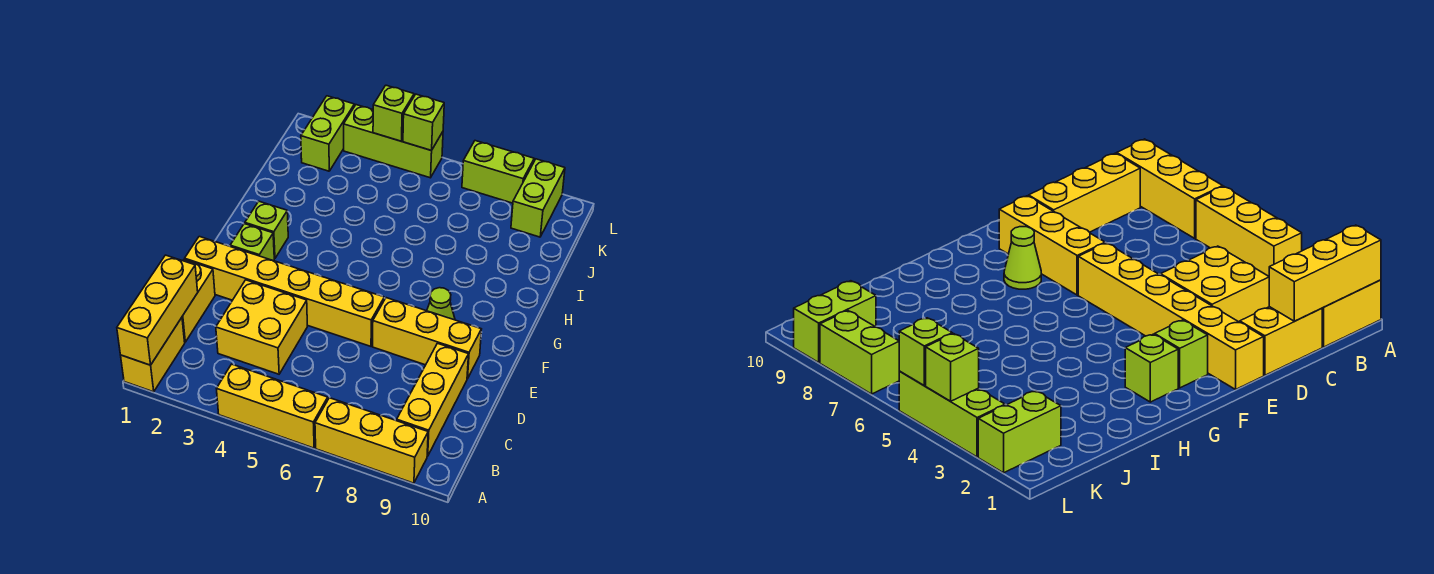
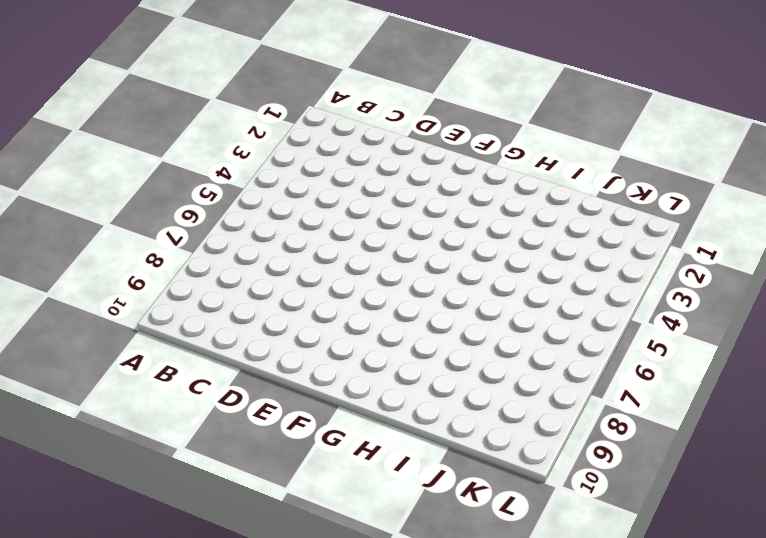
none -> yellow brick A1:B1 level 1
none -> yellow brick A4:A6 level 1
none -> yellow brick A7:A9 level 1

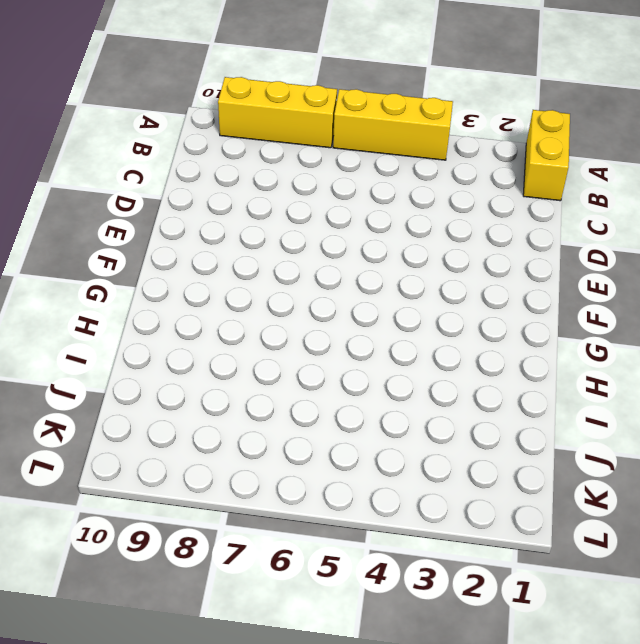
none -> yellow brick B9:D9 level 1
none -> yellow brick C1:D1 level 1
none -> yellow brick C3:D4 level 1

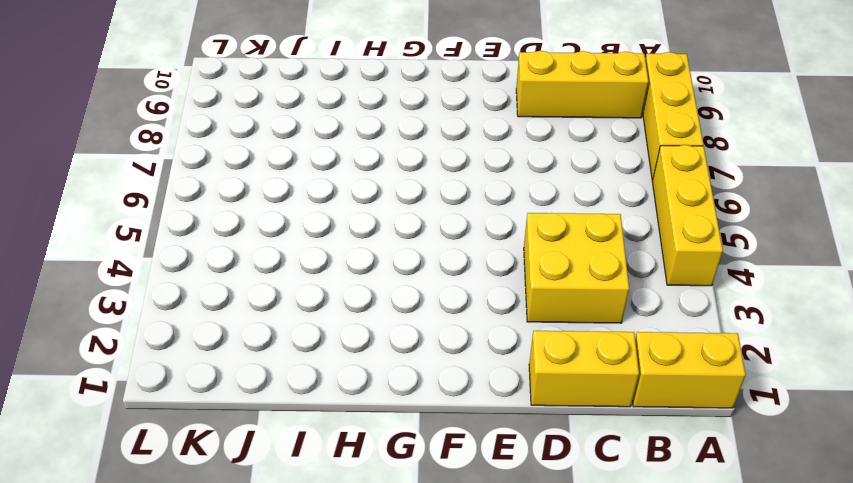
none -> yellow brick E1:E6 level 1
none -> yellow brick E7:E9 level 1
none -> lime brick F2 level 1

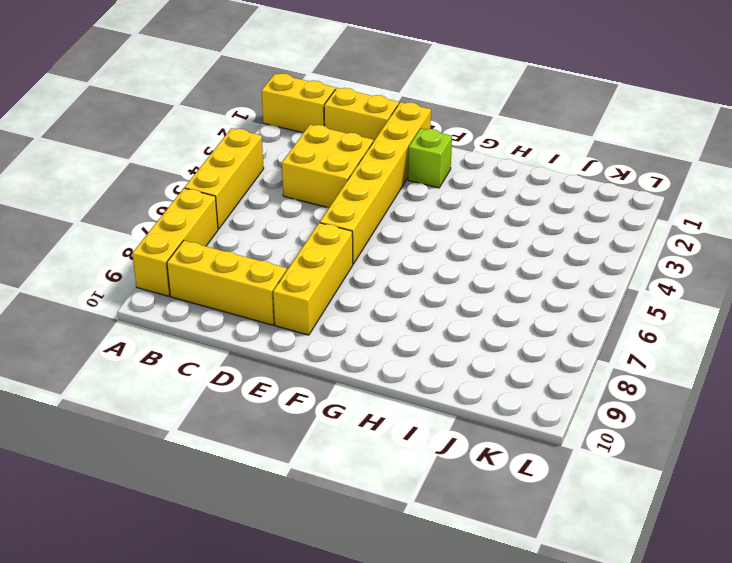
none -> lime cone F8 level 1
none -> lime brick G2 level 1
none -> lime brick K2:L2 level 1

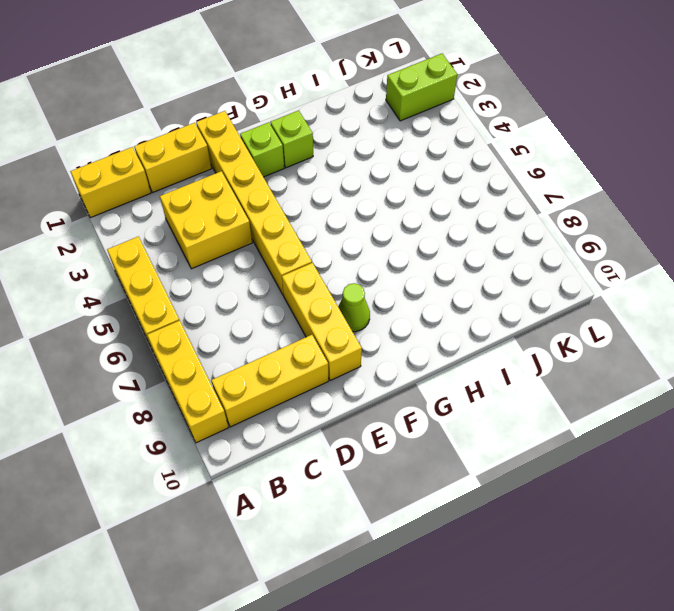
none -> lime brick K9:L9 level 1
none -> lime brick L3:L5 level 1
none -> lime brick L7:L8 level 1

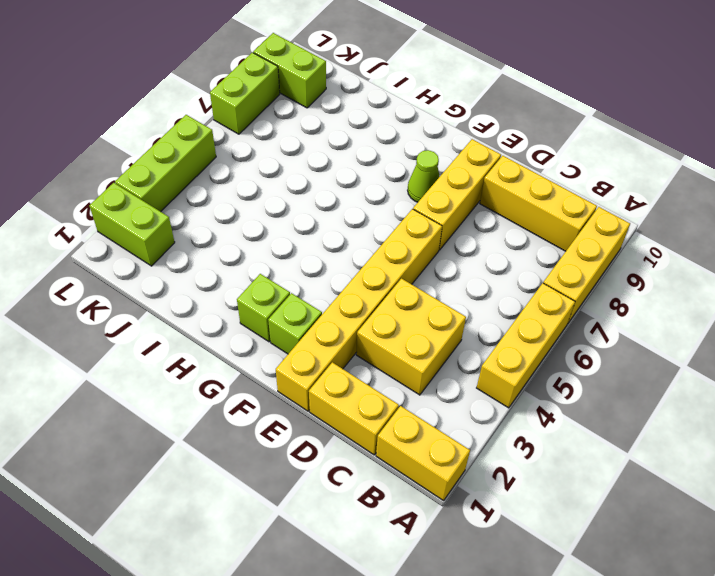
none -> yellow brick A1:C1 level 2
none -> lime brick L4 level 2
none -> lime brick L5 level 2

